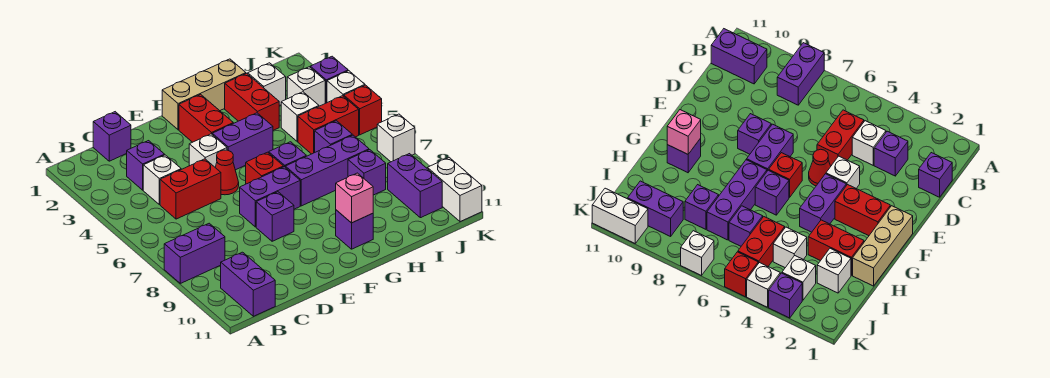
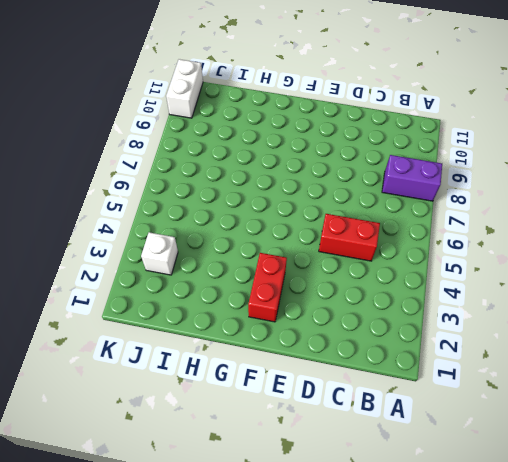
none -> purple brick B10:B11 level 1
none -> purple brick C1 level 1
none -> purple brick C3 level 1
none -> white brick C4 level 1

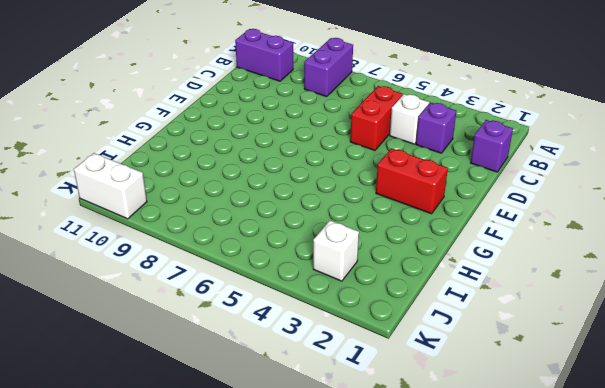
none -> white brick E4 level 1
none -> red cone E5 level 1
none -> purple brick E7:F7 level 1
none -> purple brick E8 level 1

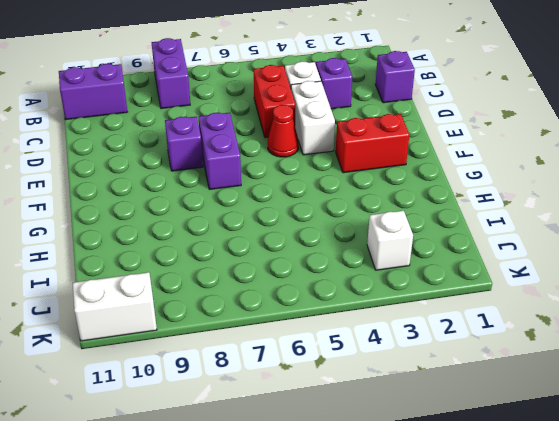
white brick D4:E4 level 1 -> white brick E4 level 1
none -> tan brick F1:H1 level 1
none -> purple brick F4:G4 level 1
none -> red brick F6 level 1
none -> purple brick G6 level 1

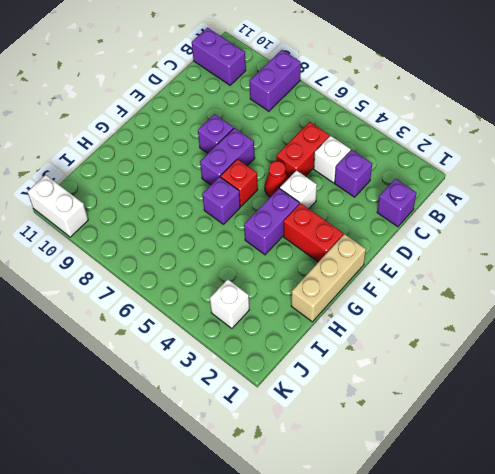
none -> purple brick G7:I7 level 1
none -> purple brick G10 level 1
none -> red brick H2:H3 level 1
none -> white brick I2 level 1

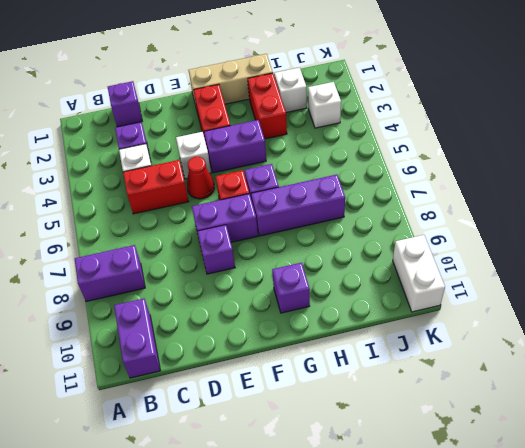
none -> white brick I4 level 1
none -> red brick I5:J5 level 1
none -> purple brick I6 level 1
none -> purple brick I8 level 1

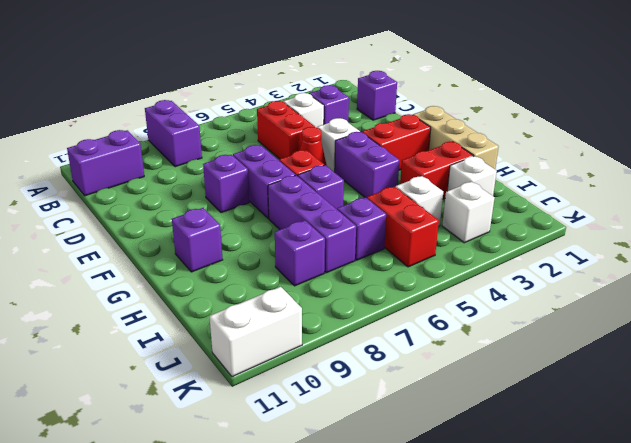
none -> purple brick J9:J10 level 1
none -> purple brick K3 level 1
none -> white brick K4 level 1
none -> red brick K5 level 1

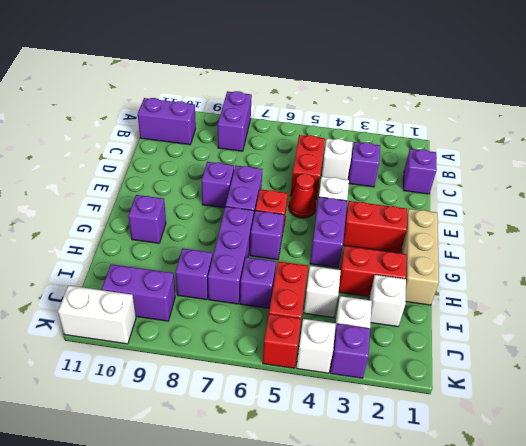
none -> white brick K7 level 1
none -> pink brick G10 level 2

